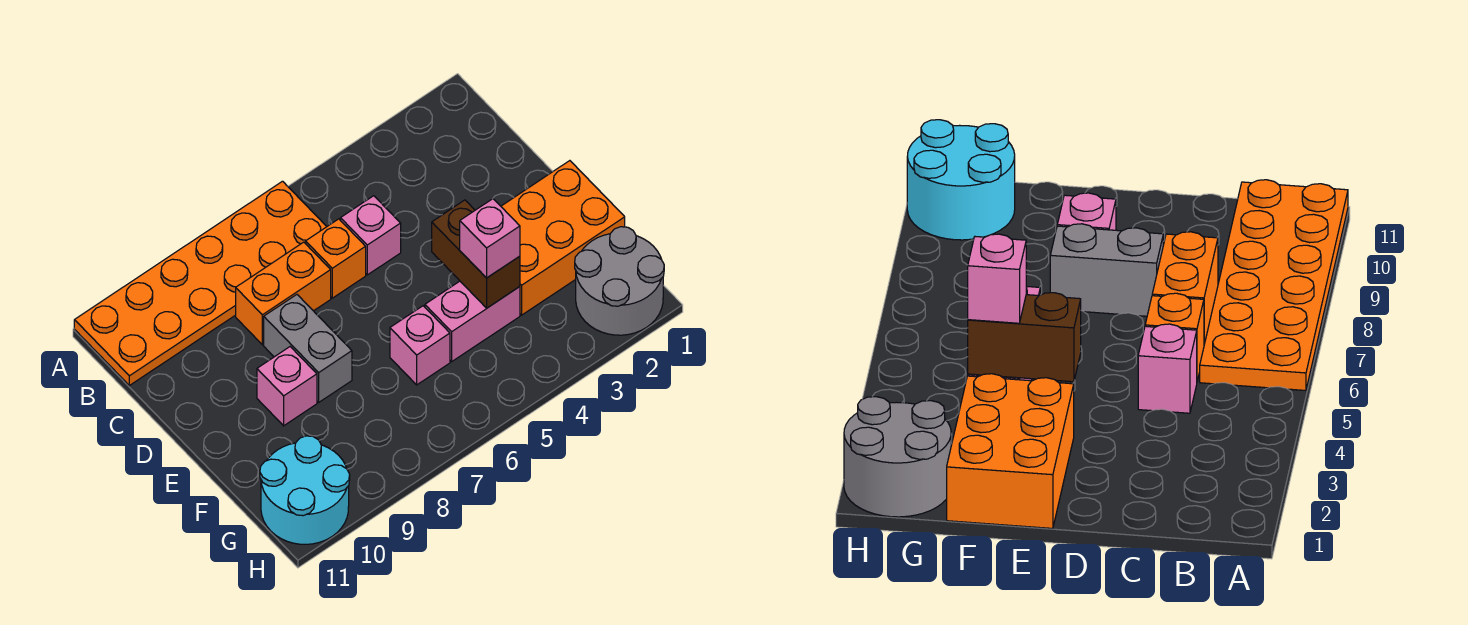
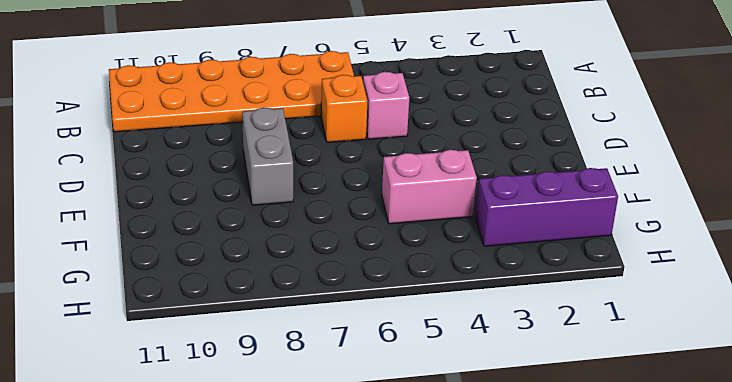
purple brick G1:G3 level 1 -> grey round brick G1:H2 level 1
none -> orange brick C7:C8 level 1
none -> orange brick E1:F3 level 1
none -> pink brick E9 level 1

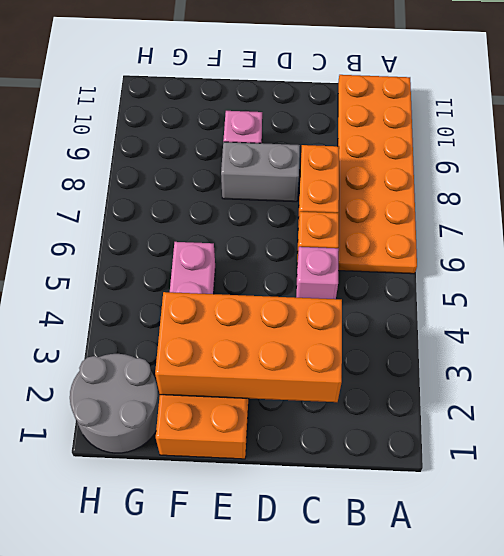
orange brick C2:F3 level 2 -> none
none -> pink brick F6 level 1
none -> cyan round brick G10:H11 level 1
none -> brown brick E4:F4 level 2

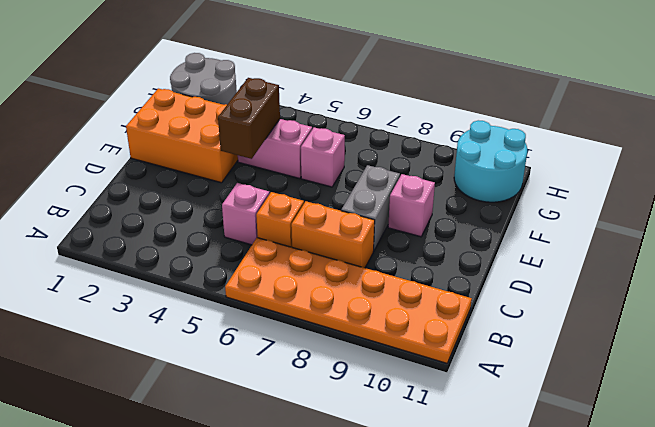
none -> pink brick F4 level 3

